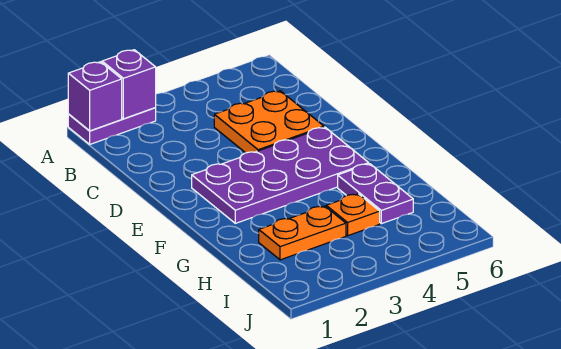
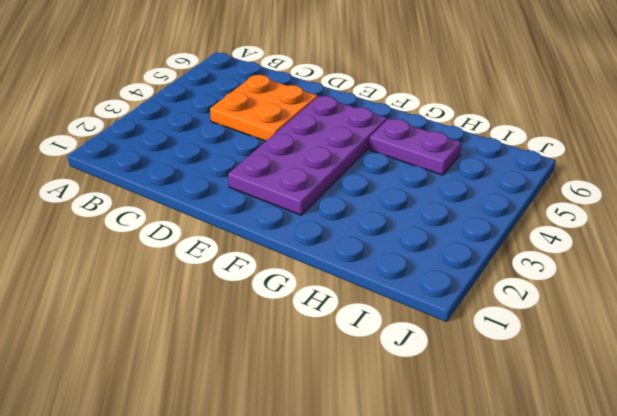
none -> purple plate A1:A2 level 1
none -> orange plate H2:H3 level 1

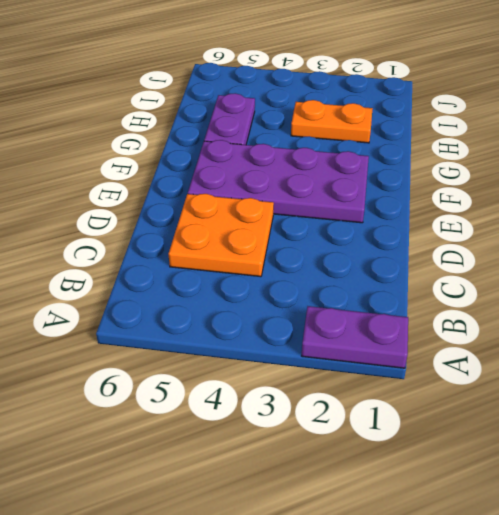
none -> orange plate H4 level 1
none -> purple brick A1 level 2

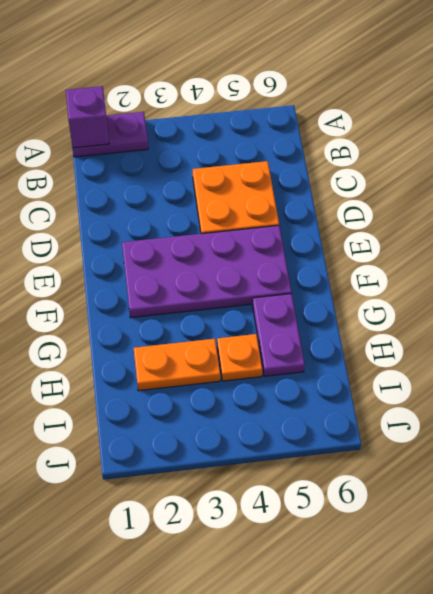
none -> purple brick A2 level 2

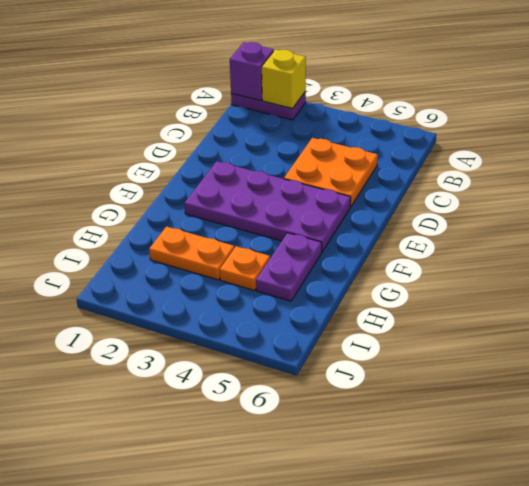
yellow brick A2 level 2 -> purple brick A2 level 2

